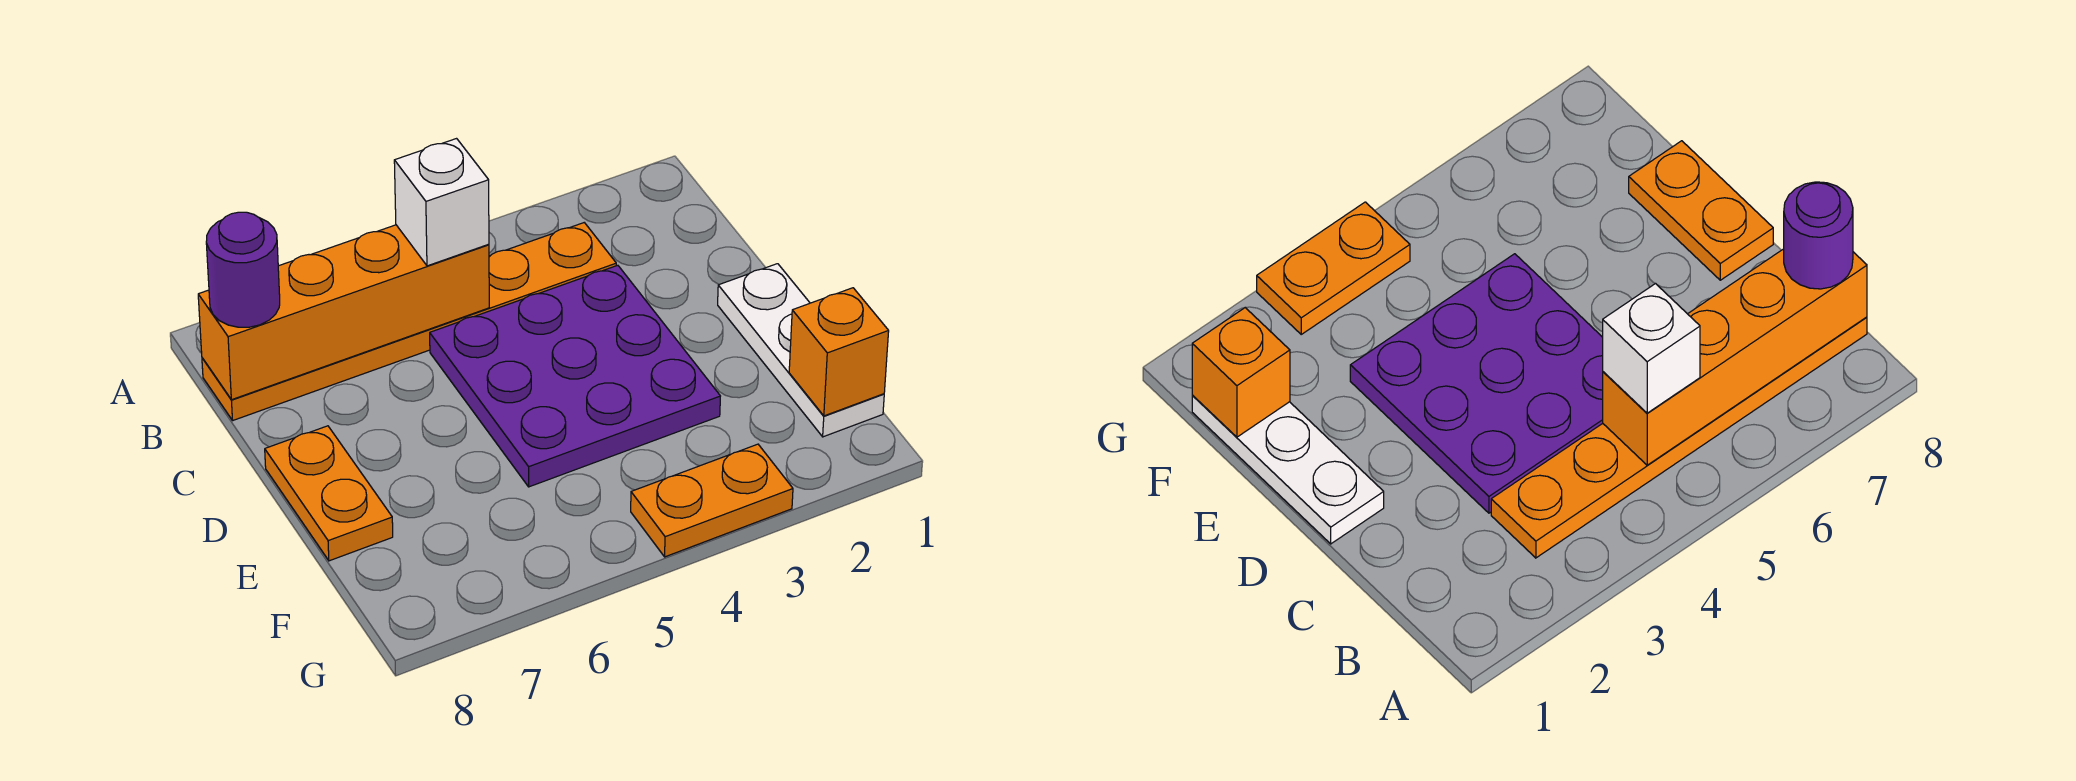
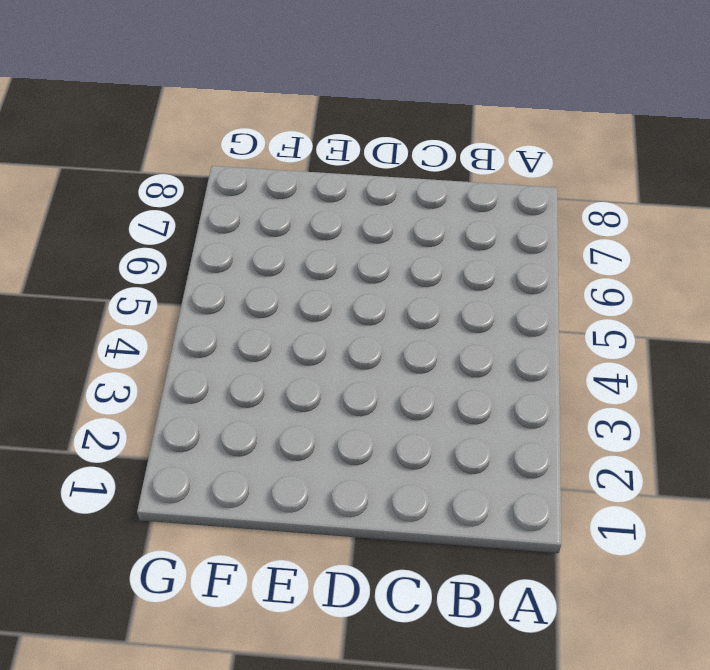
none -> orange plate B3:B8 level 1
none -> purple plate C3:E5 level 1

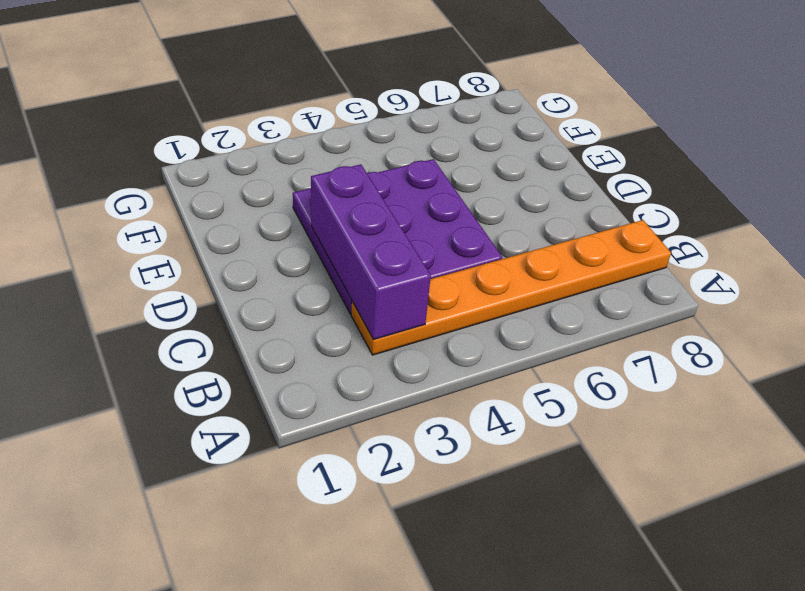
purple brick B3:D3 level 2 -> none
none -> white plate D1:F1 level 1
none -> orange plate D8:E8 level 1

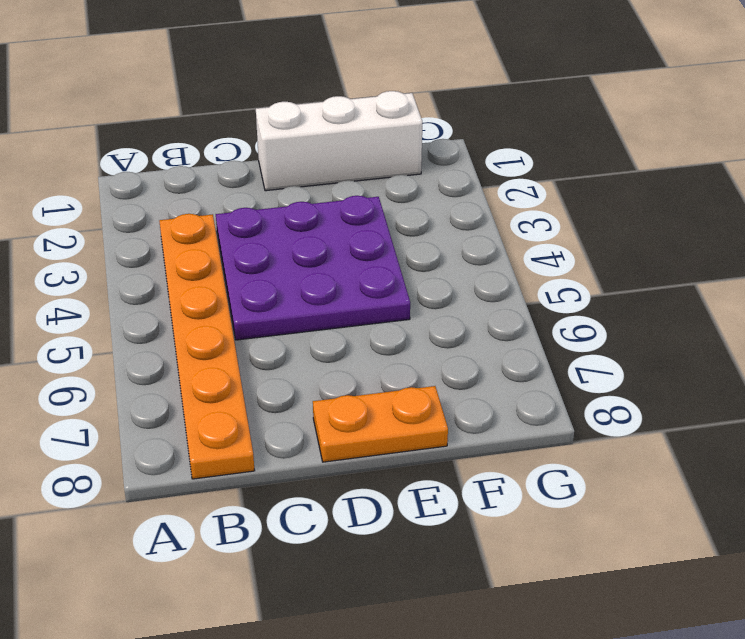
white brick D1:F1 level 1 -> white plate D1:F1 level 1
none -> orange plate G3:G4 level 1
none -> orange brick B5:B8 level 2

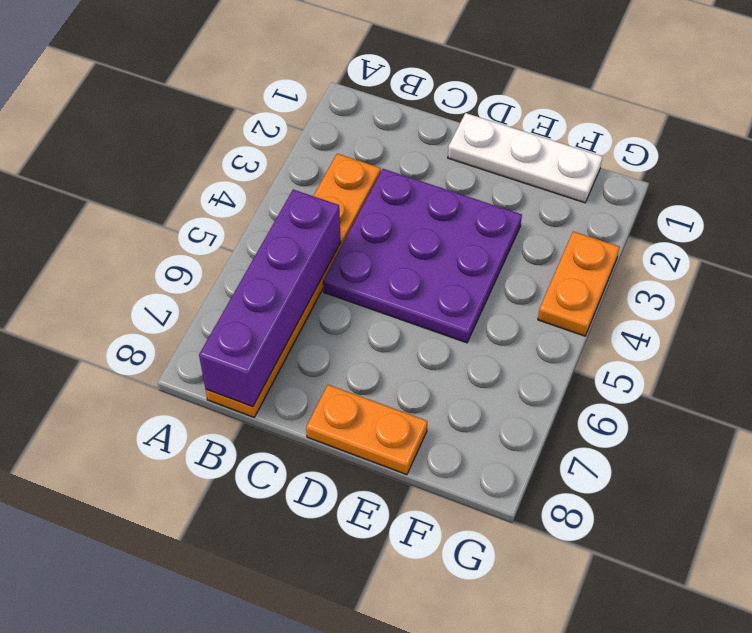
purple brick B5:B8 level 2 -> orange brick B5:B8 level 2
none -> orange brick F1 level 2
none -> white brick B5 level 3

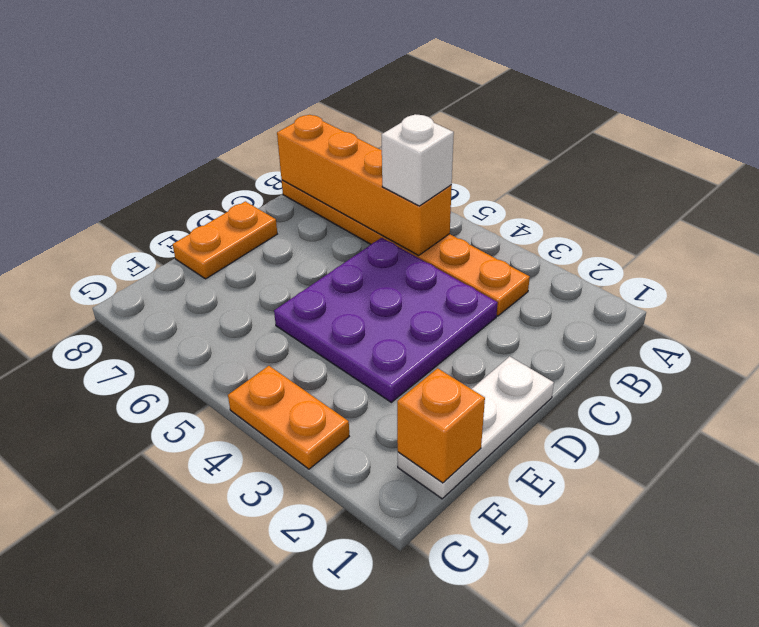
none -> purple round brick B8 level 3

